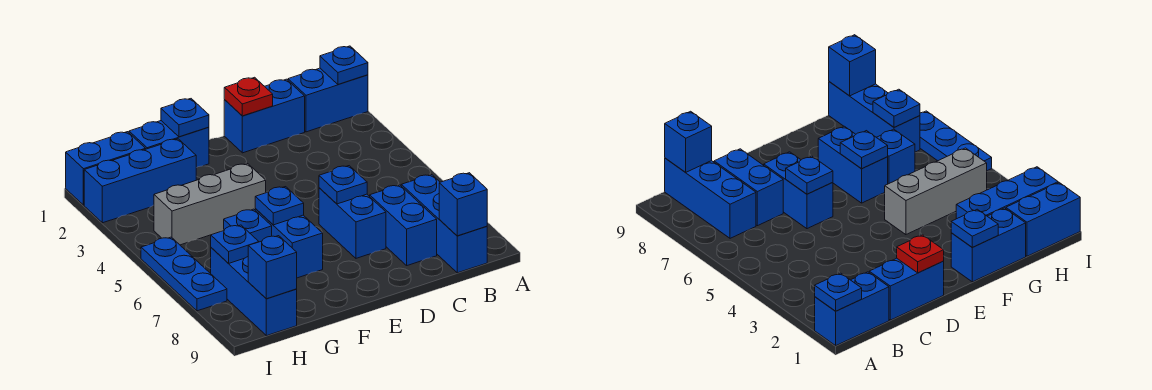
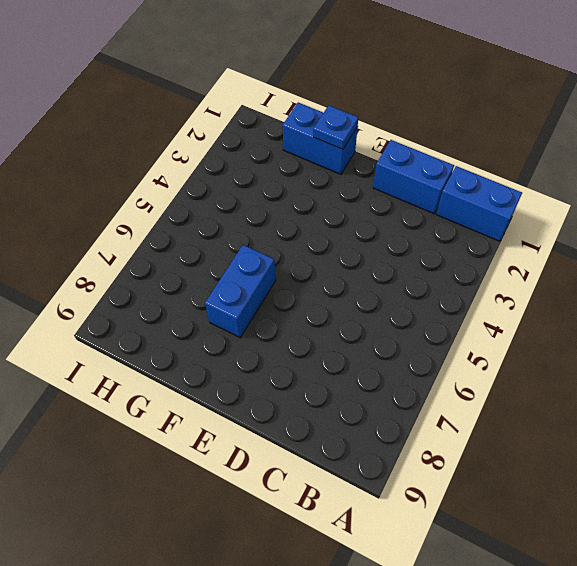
none -> blue brick B7:B9 level 1
none -> blue brick C7:C8 level 1
none -> blue brick D6:D7 level 1

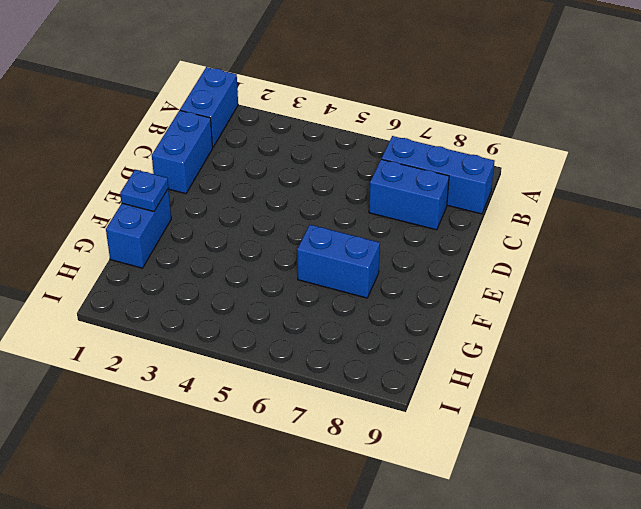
none -> blue brick D6:D7 level 1
none -> grey brick F4:H4 level 1
none -> blue brick G2:I2 level 1

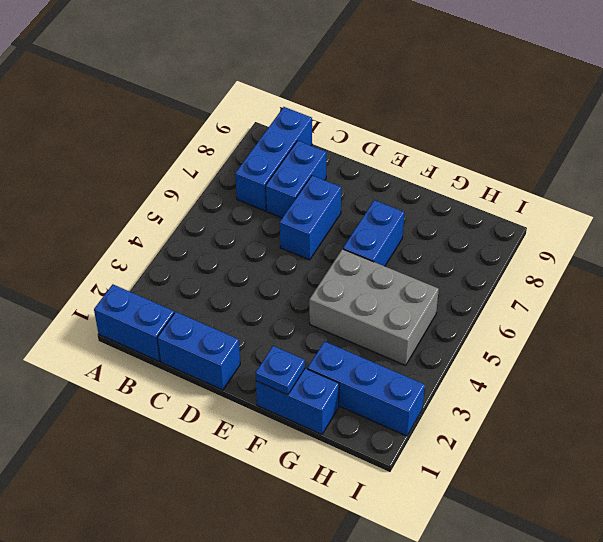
grey brick F4:H5 level 1 -> grey brick F4:H4 level 1
none -> blue brick G6 level 1
none -> blue brick H1:I1 level 1
none -> blue brick H7:H9 level 1

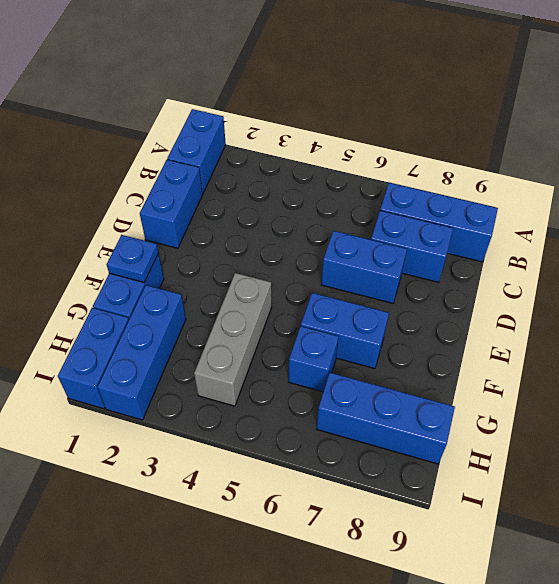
none -> blue plate I5:I7 level 1
none -> blue plate A1 level 2
none -> blue brick B9 level 2

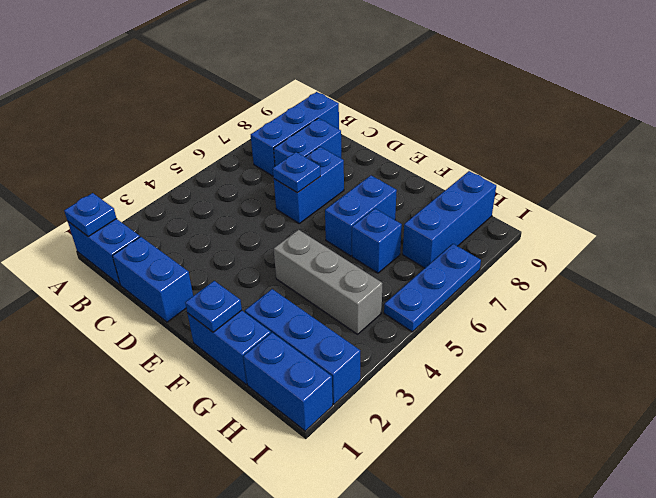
none -> blue brick B9 level 2
none -> red plate D1 level 2
none -> blue plate F6 level 2

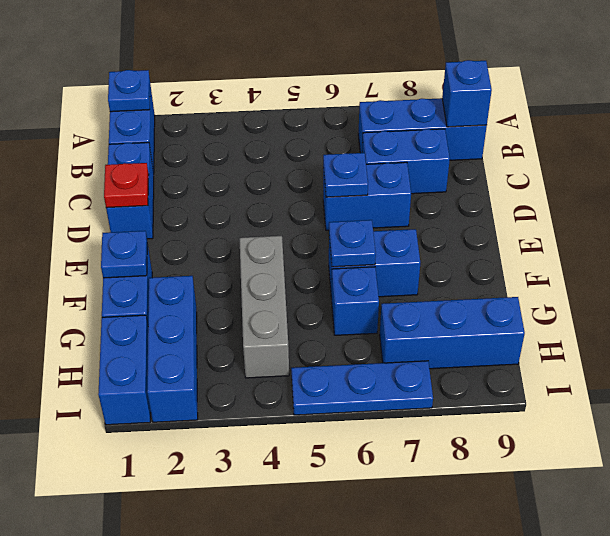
none -> blue plate H7 level 2
none -> blue brick H9 level 2

